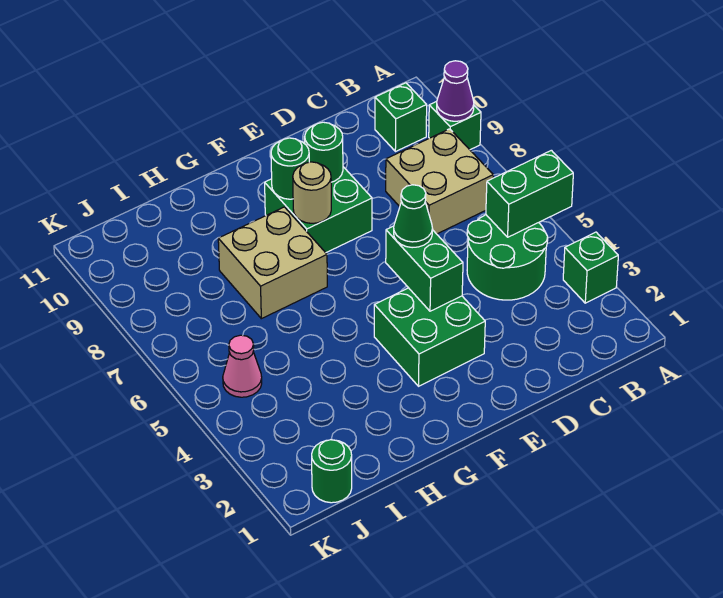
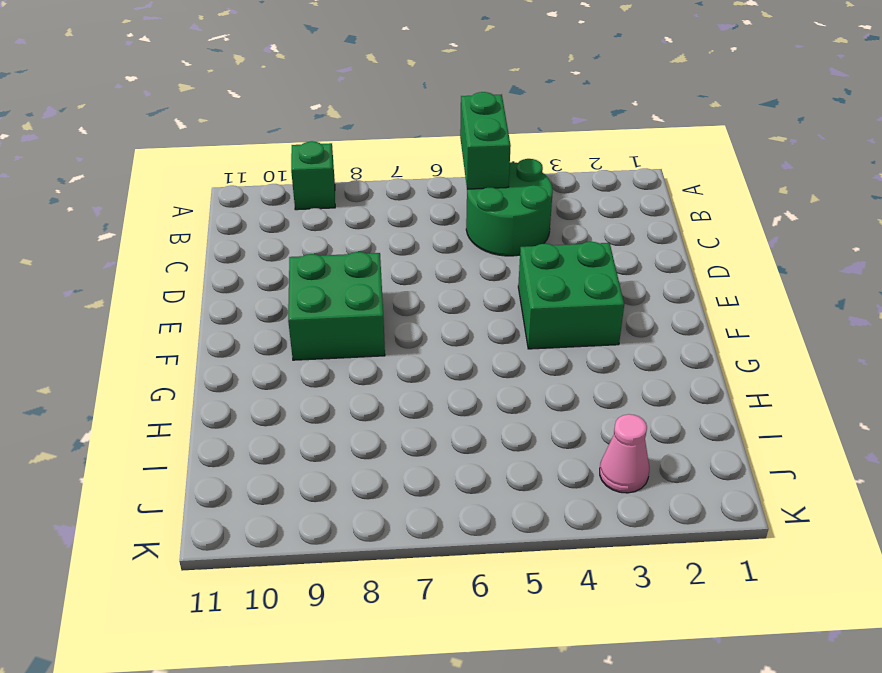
pink cone J3 level 1 -> pink cone J5 level 1
none -> green brick A3 level 1
none -> tan brick B7:C8 level 1
none -> green brick B10 level 1

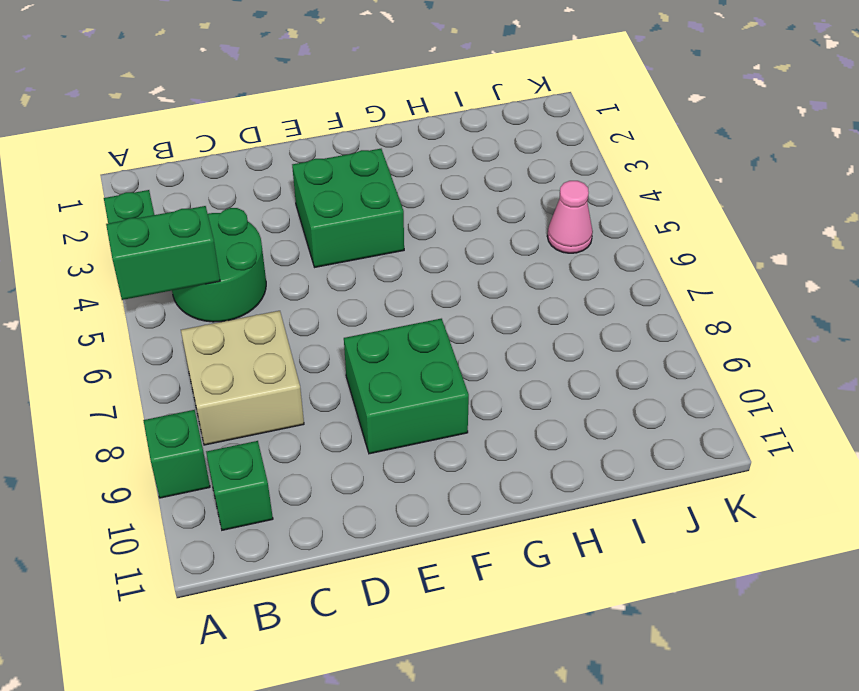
none -> tan brick G7:H8 level 1
none -> green round brick J1 level 1
none -> purple cone A9 level 2

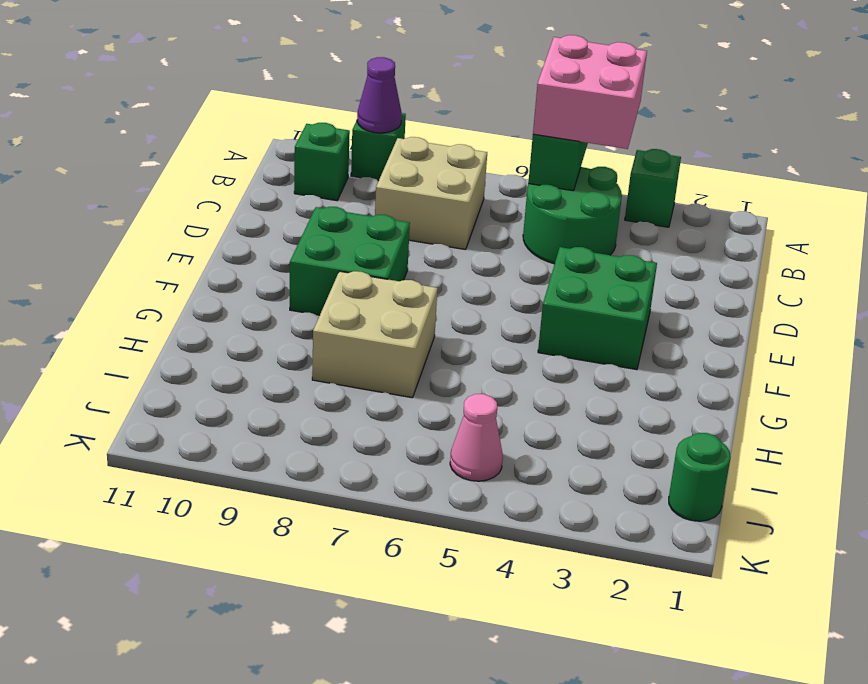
pink brick A4:B5 level 3 -> none
none -> green brick E4:E5 level 2
none -> green round brick E9 level 2
none -> tan round brick F8 level 2

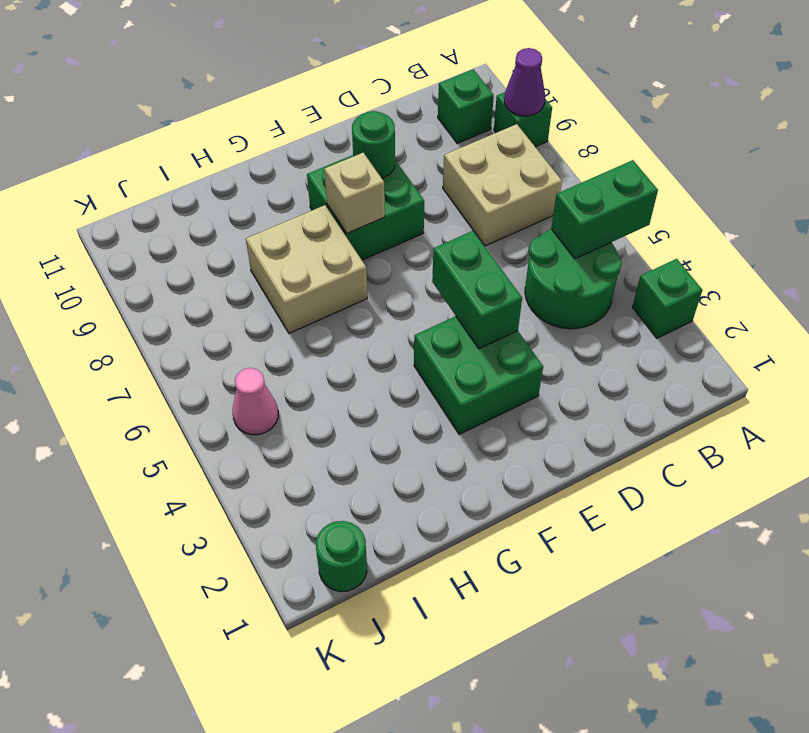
tan brick F8 level 2 -> tan round brick F8 level 2
none -> green round brick F9 level 2
none -> green cone E5 level 3

